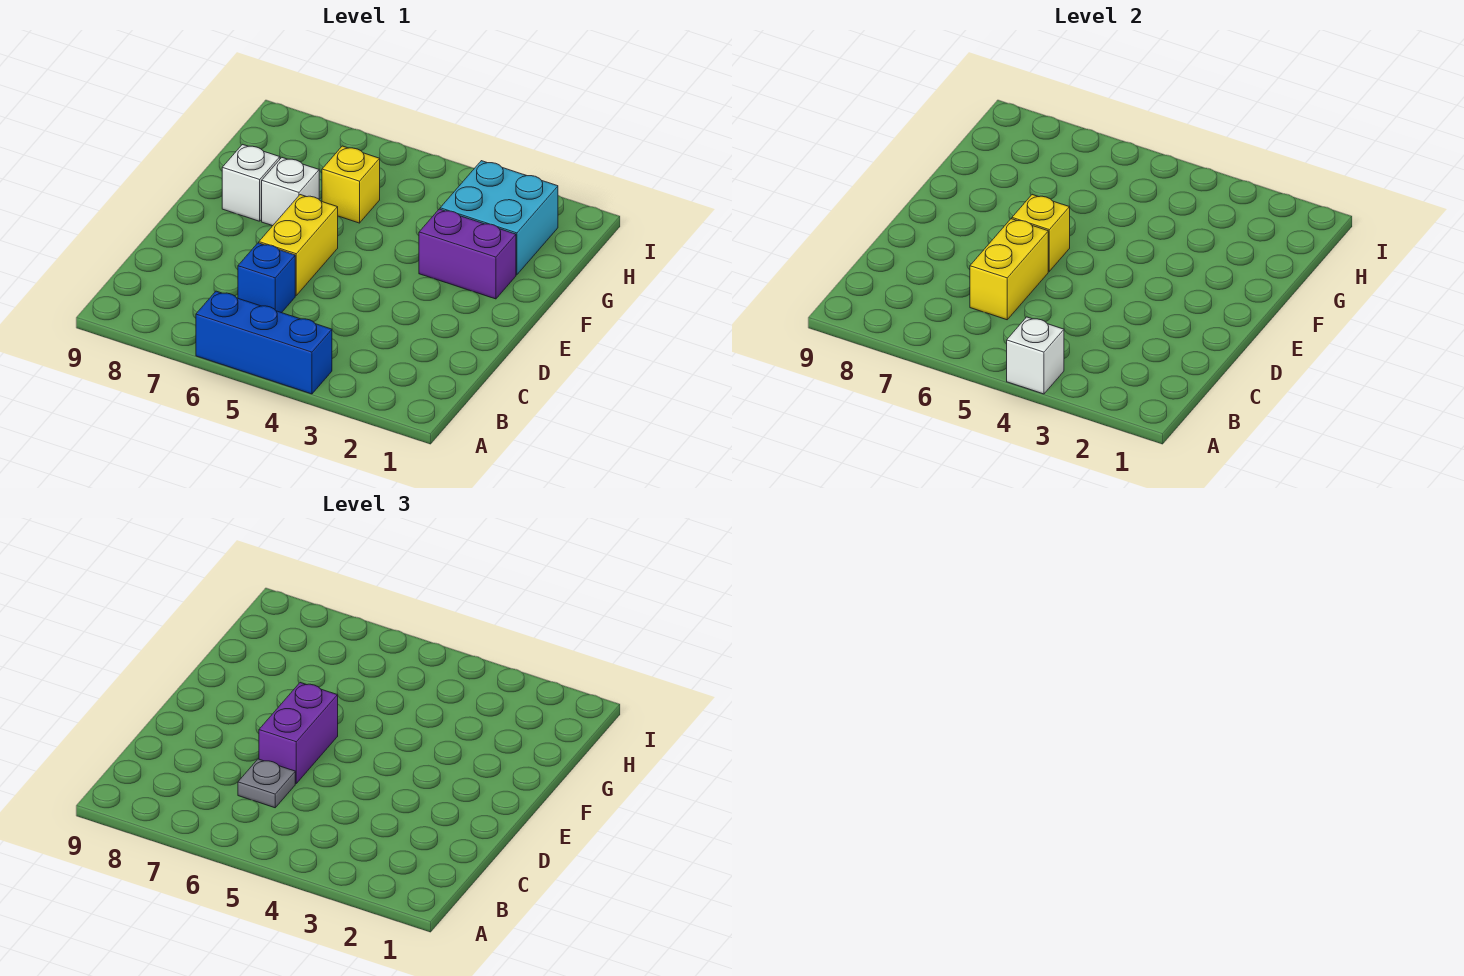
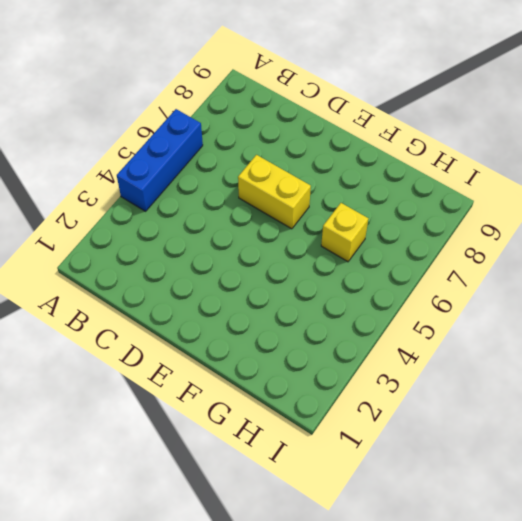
none -> blue brick C6 level 1
none -> purple brick F2:F3 level 1
none -> white brick F7 level 1

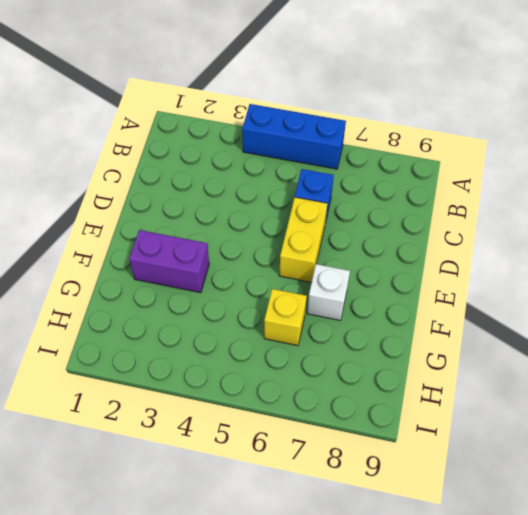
none -> white brick F8 level 1
none -> cyan brick G2:H3 level 1
none -> white brick A4 level 2

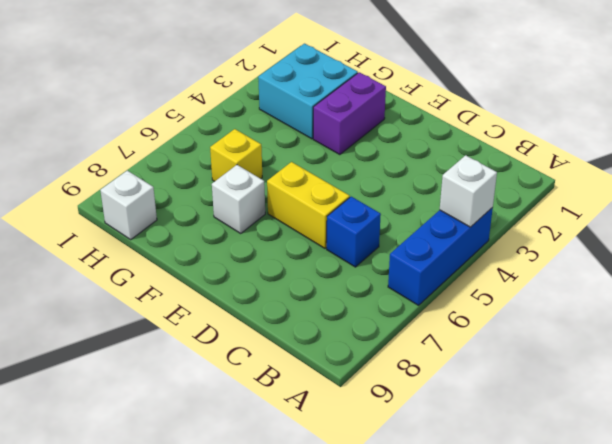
white brick H9 level 1 -> white brick F8 level 1
none -> yellow brick C6:D6 level 2
none -> yellow brick E6 level 2
none -> grey plate C6 level 3

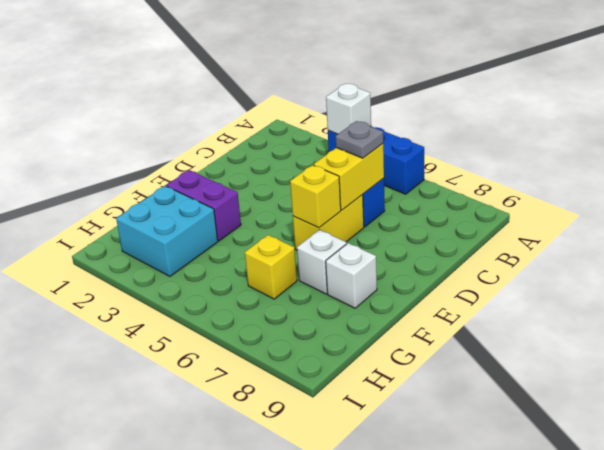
none -> purple brick D6:E6 level 3

